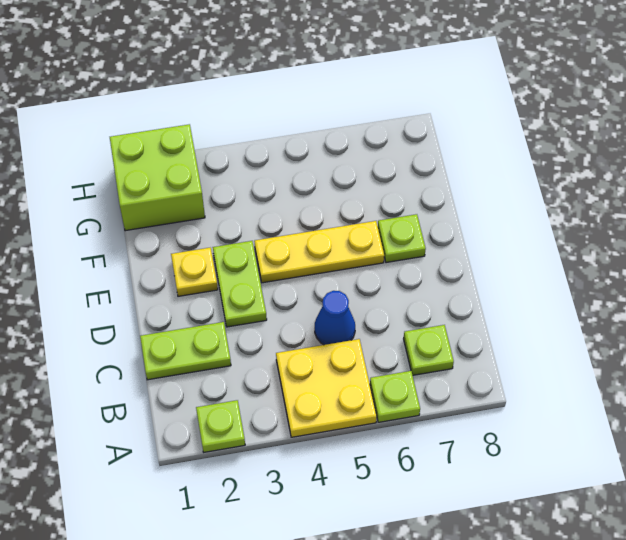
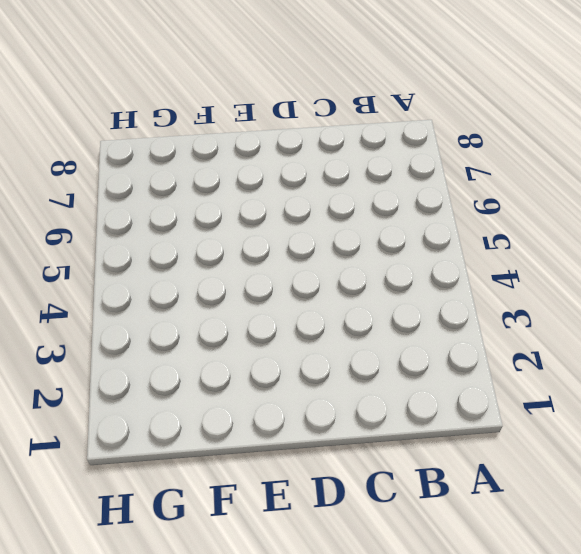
none -> lime plate A2 level 1
none -> yellow plate A4:B5 level 1

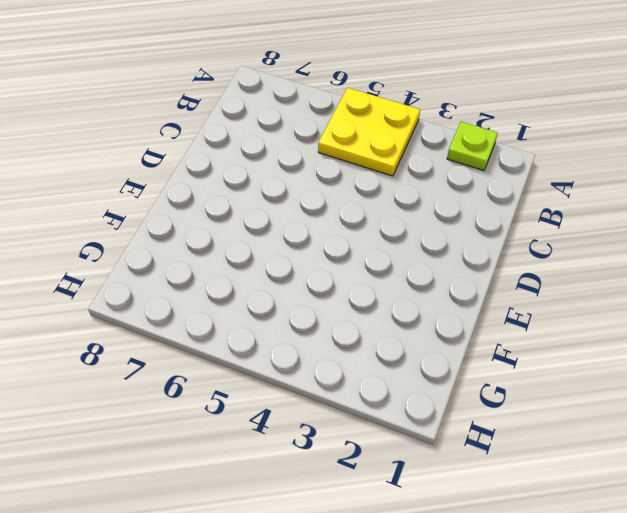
none -> lime plate A6 level 1
none -> lime plate B7 level 1

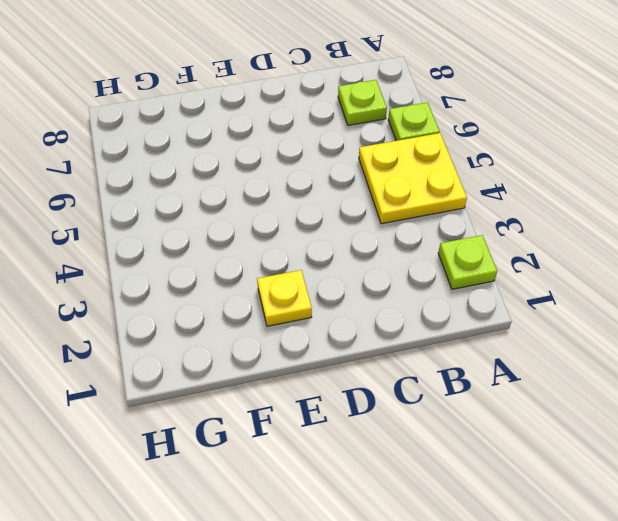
none -> lime plate C1:C2 level 1
none -> blue cone C5 level 1

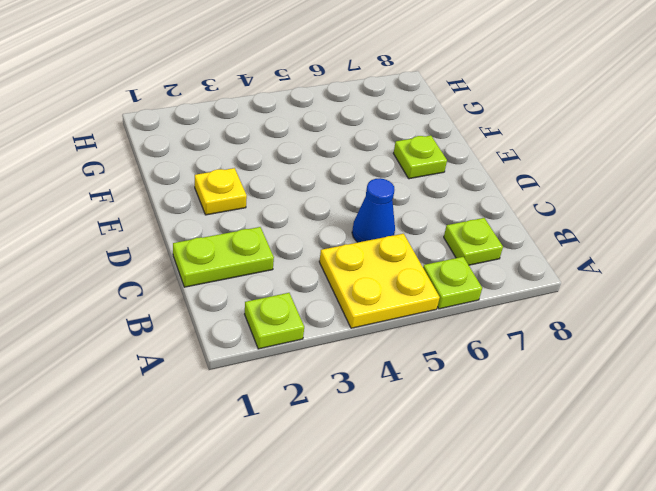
none -> lime plate D3:E3 level 1
none -> yellow plate E4:E6 level 1

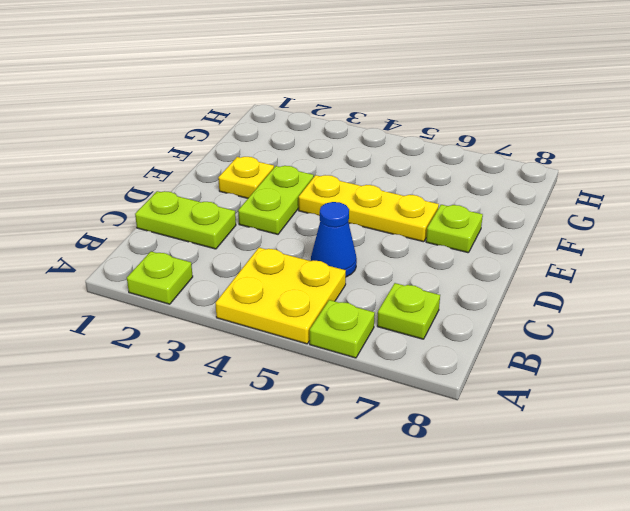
none -> lime brick G1:H2 level 1

